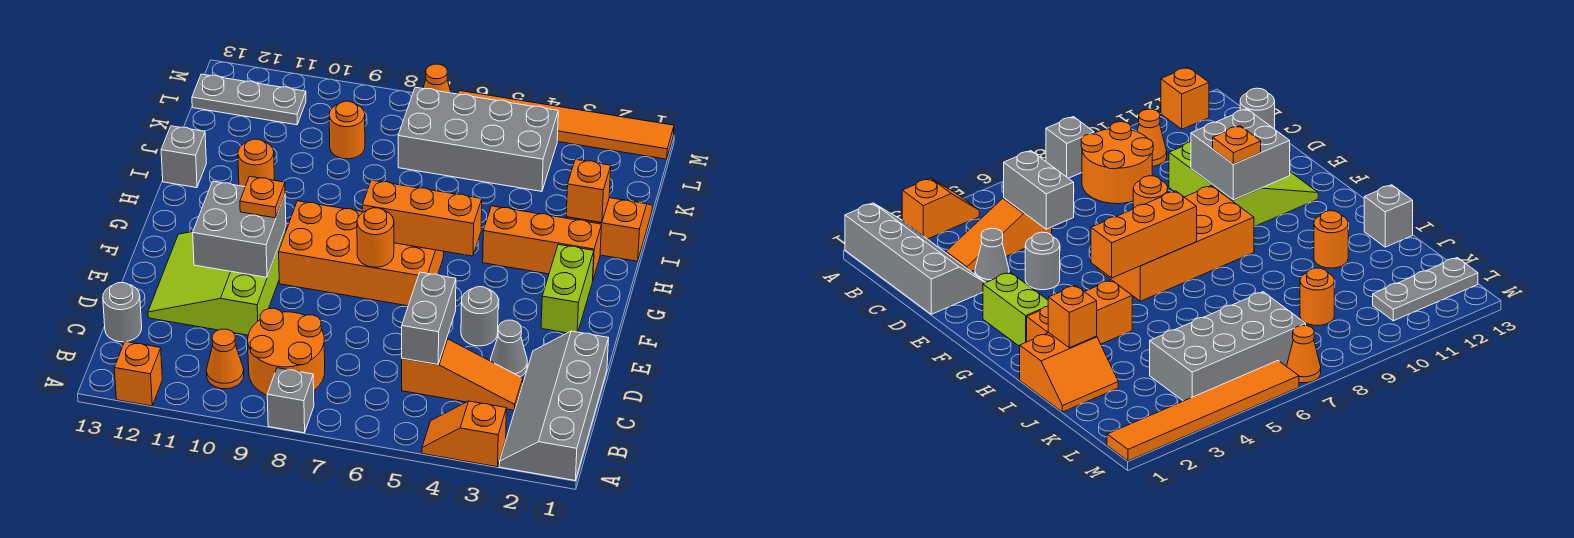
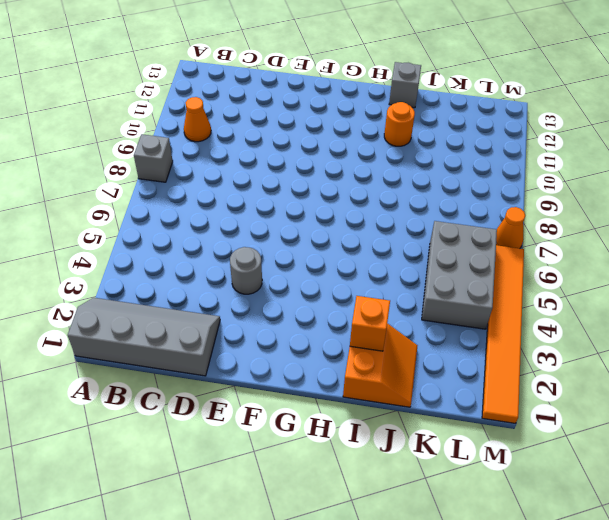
grey brick K4:L6 level 1 -> grey brick K4:L7 level 1
none -> orange slope A3:A4 level 1 top 3
none -> orange brick A12 level 1
none -> orange round brick B8:C9 level 1

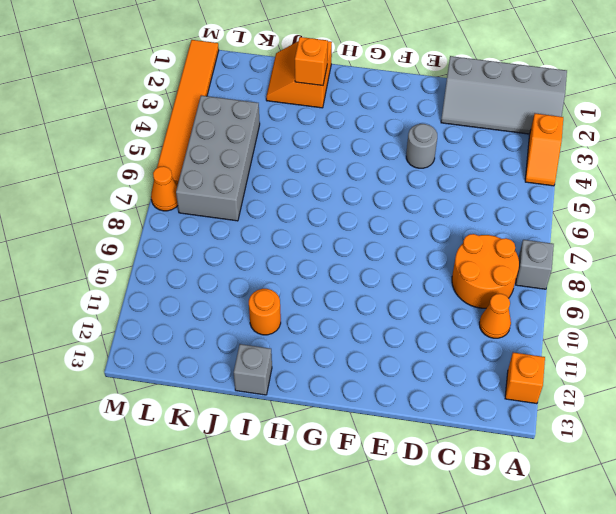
none -> orange slope C3:C5 level 1 top 5
none -> grey round brick C13 level 1
none -> grey cone D3 level 1

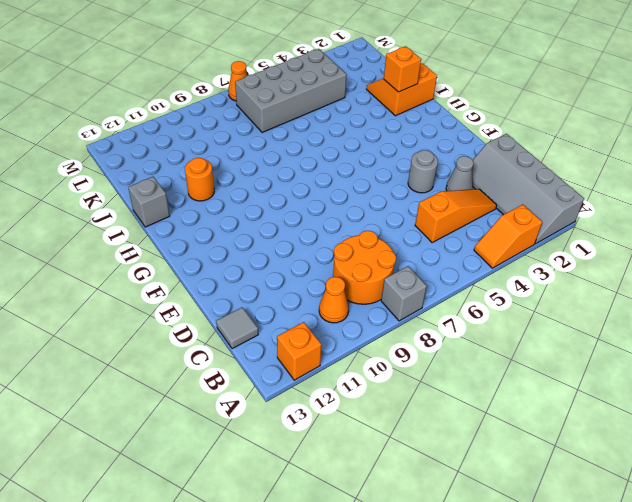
grey tile C13 level 1 -> grey round brick C13 level 1
none -> lime slope D10:F12 level 1 top 10
none -> lime brick F2:G2 level 1
none -> orange brick F6:G9 level 1

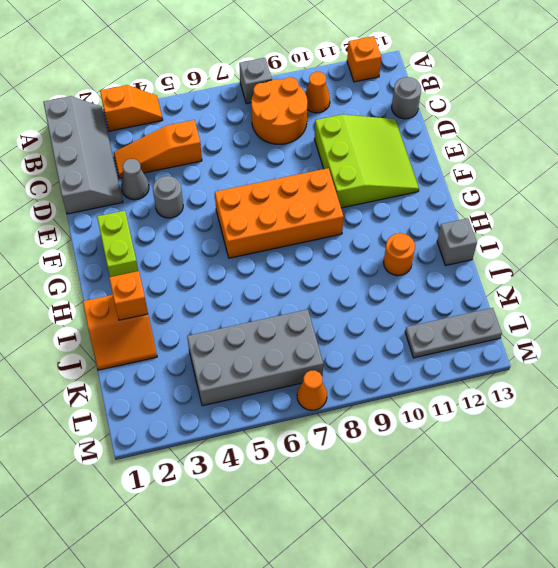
none -> orange brick H2:H4 level 1
none -> orange round brick K9 level 1
none -> orange tile M1:M6 level 1

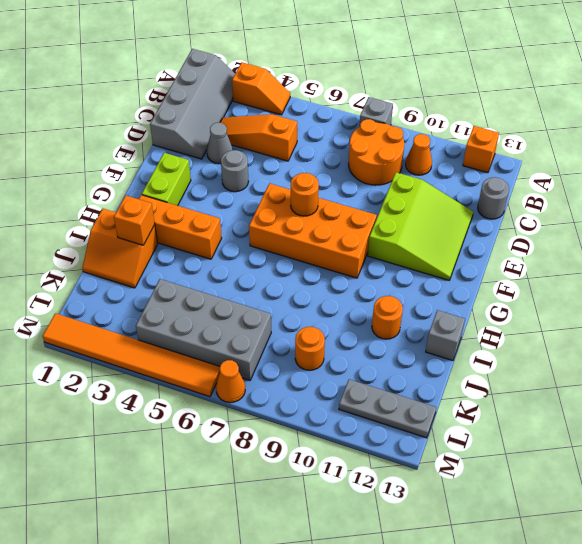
none -> grey brick C5:D5 level 2
none -> grey brick E10:F11 level 2
none -> orange brick G5:G7 level 2

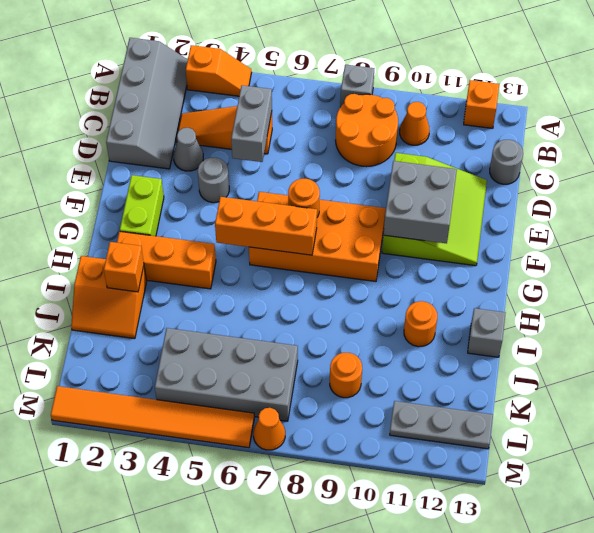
none -> orange plate F10 level 3

